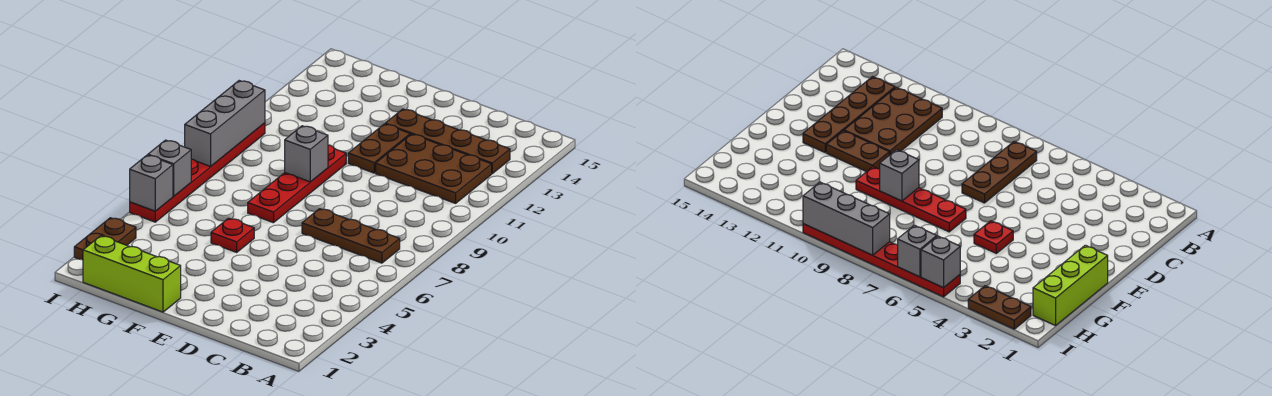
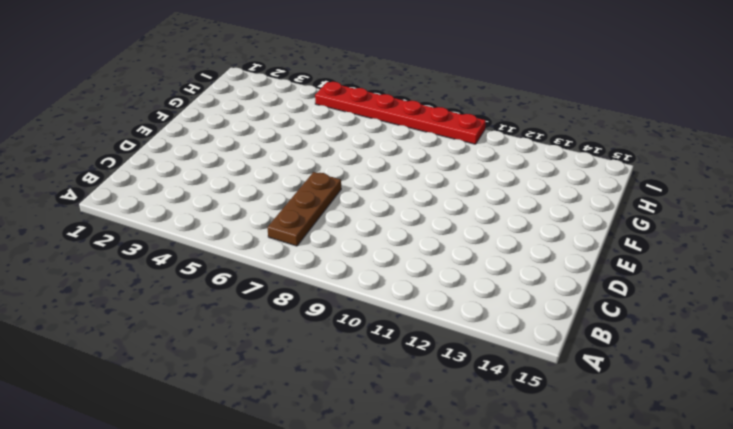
none -> brown plate B11:D12 level 1
none -> brown plate B13:E13 level 1
none -> brown plate E11:E12 level 1

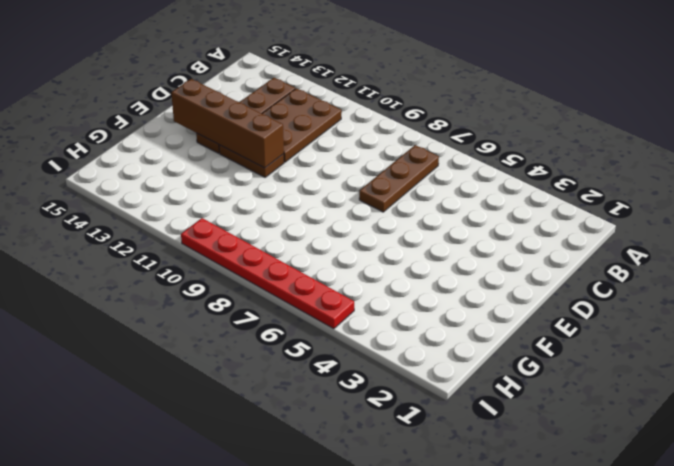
brown brick E11:E14 level 2 -> none
none -> lime brick F1:H1 level 1
none -> red plate F5 level 1
none -> red plate F7:F10 level 1

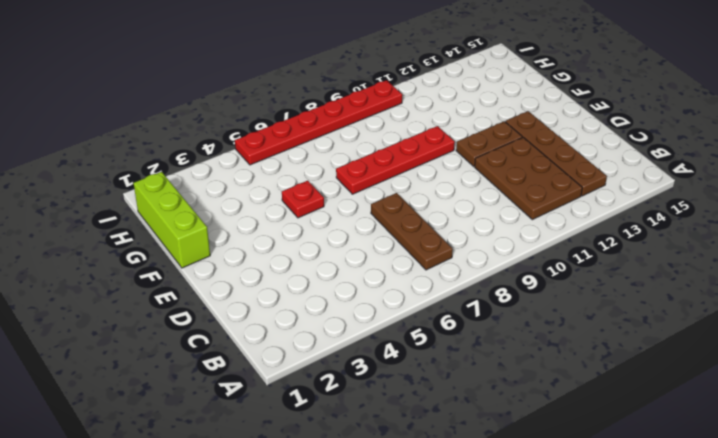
none -> brown plate I2:I3 level 1
none -> grey brick F9 level 2
none -> grey brick I5 level 2

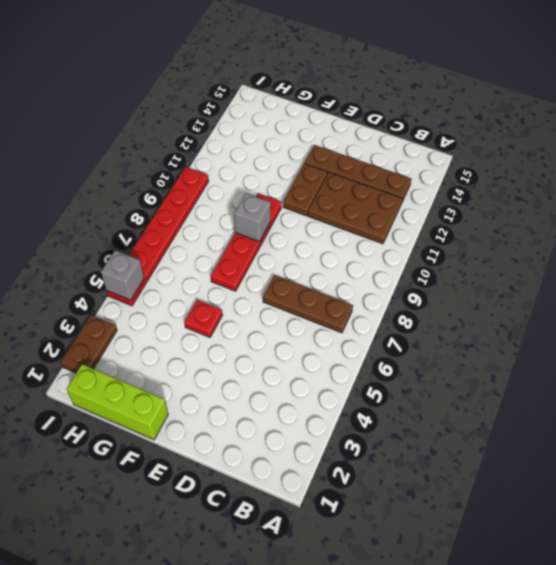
none -> grey brick I6 level 2
none -> grey brick I8:I10 level 2

